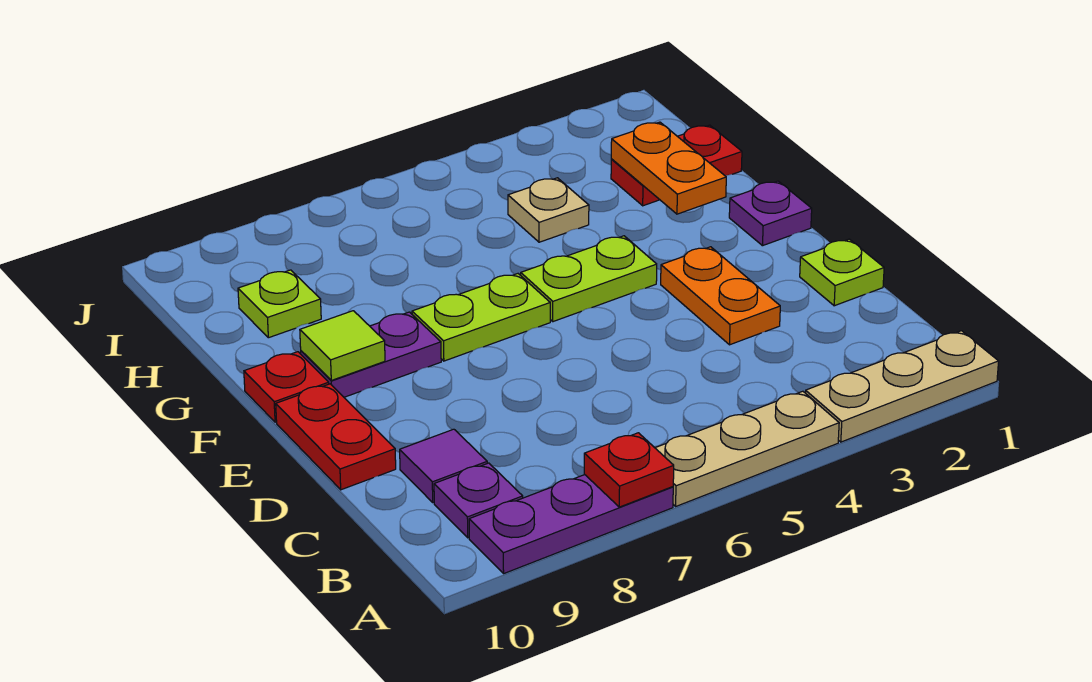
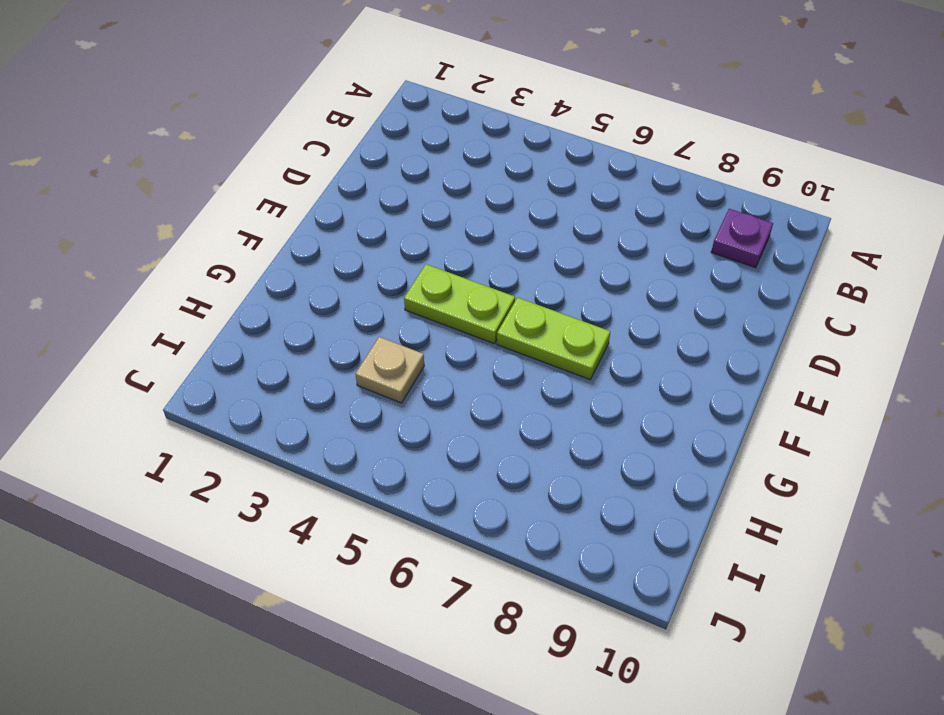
none -> tan plate A1:A3 level 1
none -> tan plate A4:A6 level 1
none -> purple plate A7:A9 level 1

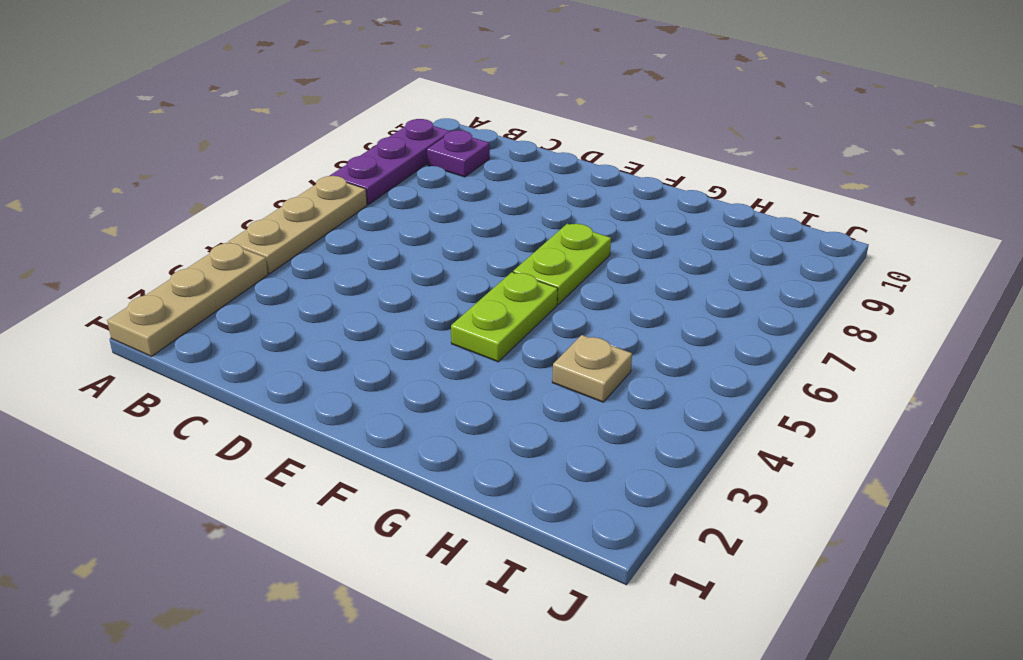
none -> purple tile C9 level 1
none -> lime plate D1 level 1
none -> orange plate D3:E3 level 1

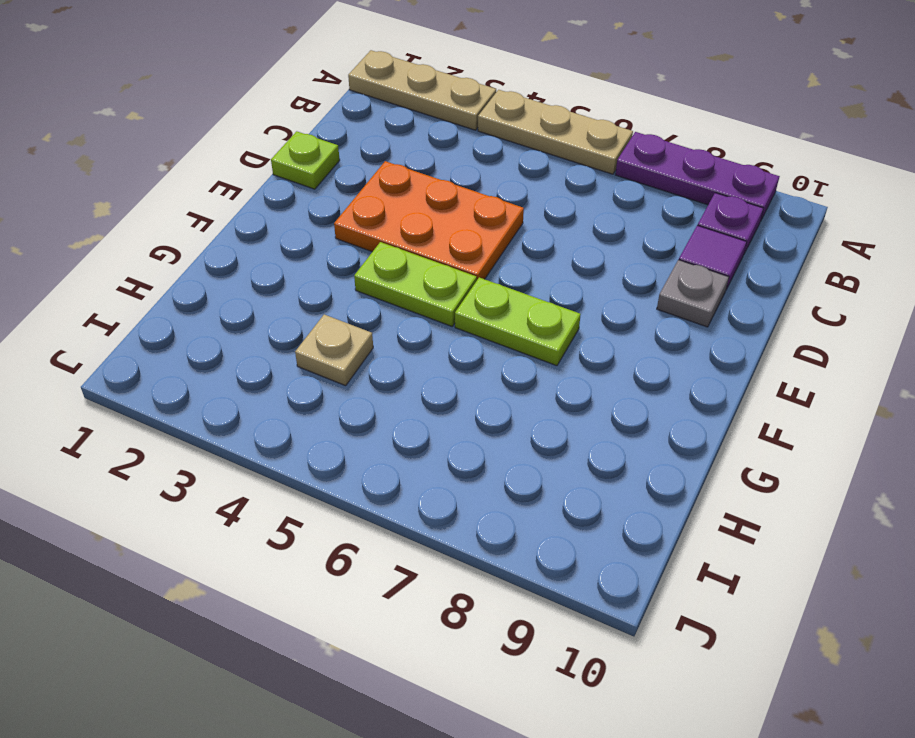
orange plate D3:E5 level 1 -> orange plate D3:E3 level 1
grey plate D9 level 1 -> none
none -> red plate D10:E10 level 1
none -> purple plate F1 level 1
none -> purple plate F8:F9 level 1

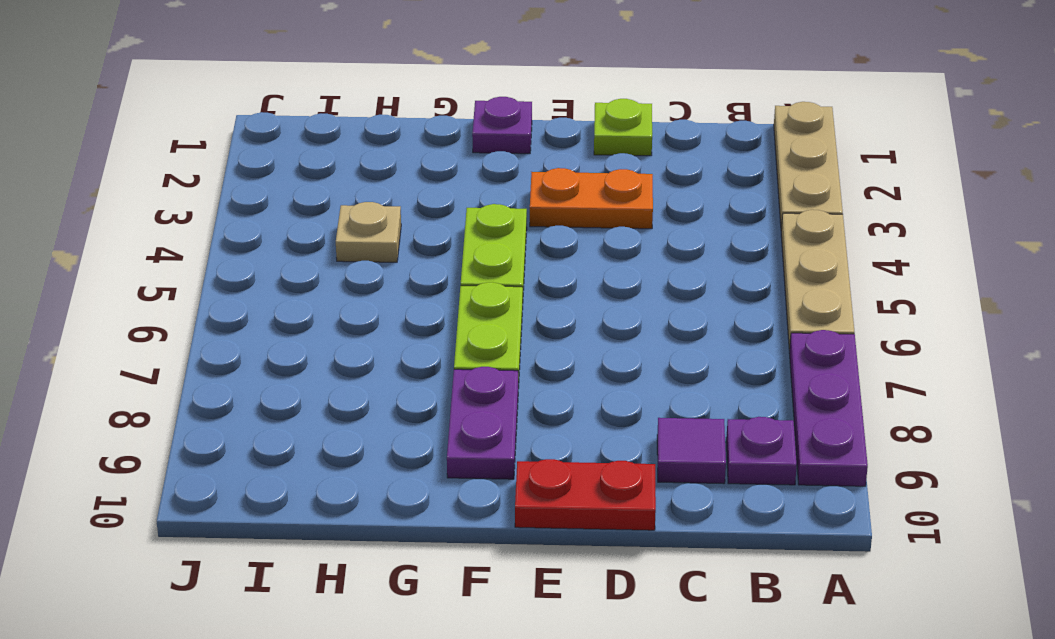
none -> red plate F10 level 1
none -> red plate H1:H2 level 1
none -> lime plate H9 level 1

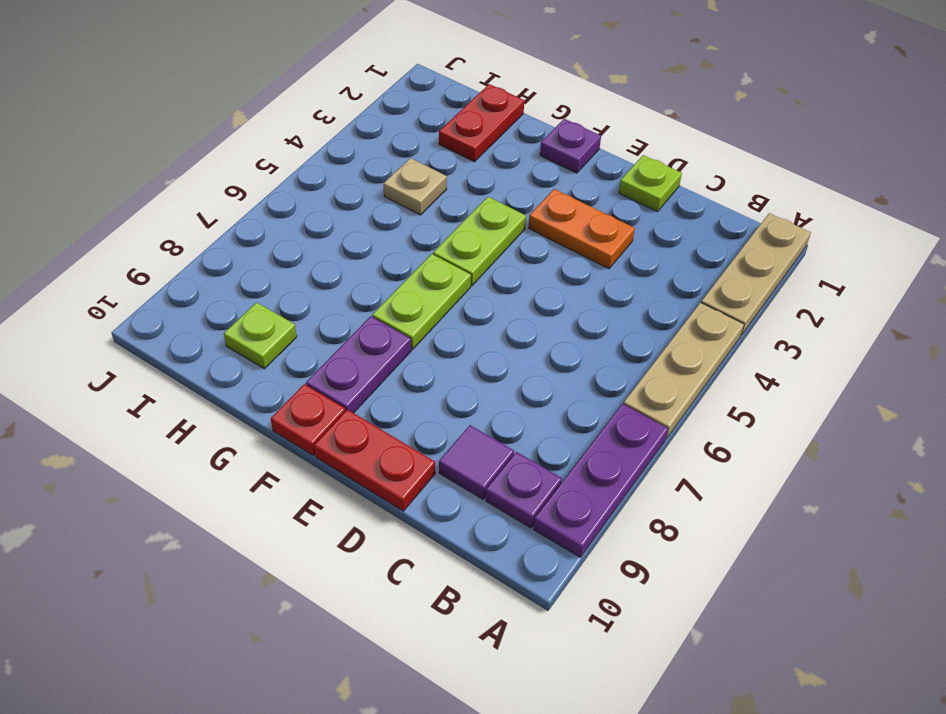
none -> red plate A7 level 2
none -> lime tile F9 level 2
none -> orange plate G2:H2 level 2

